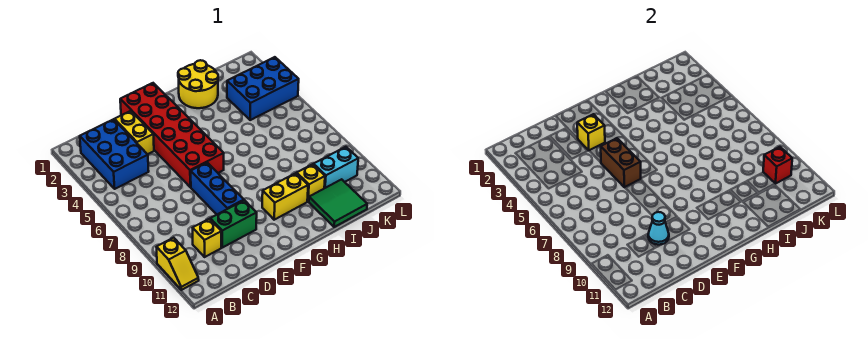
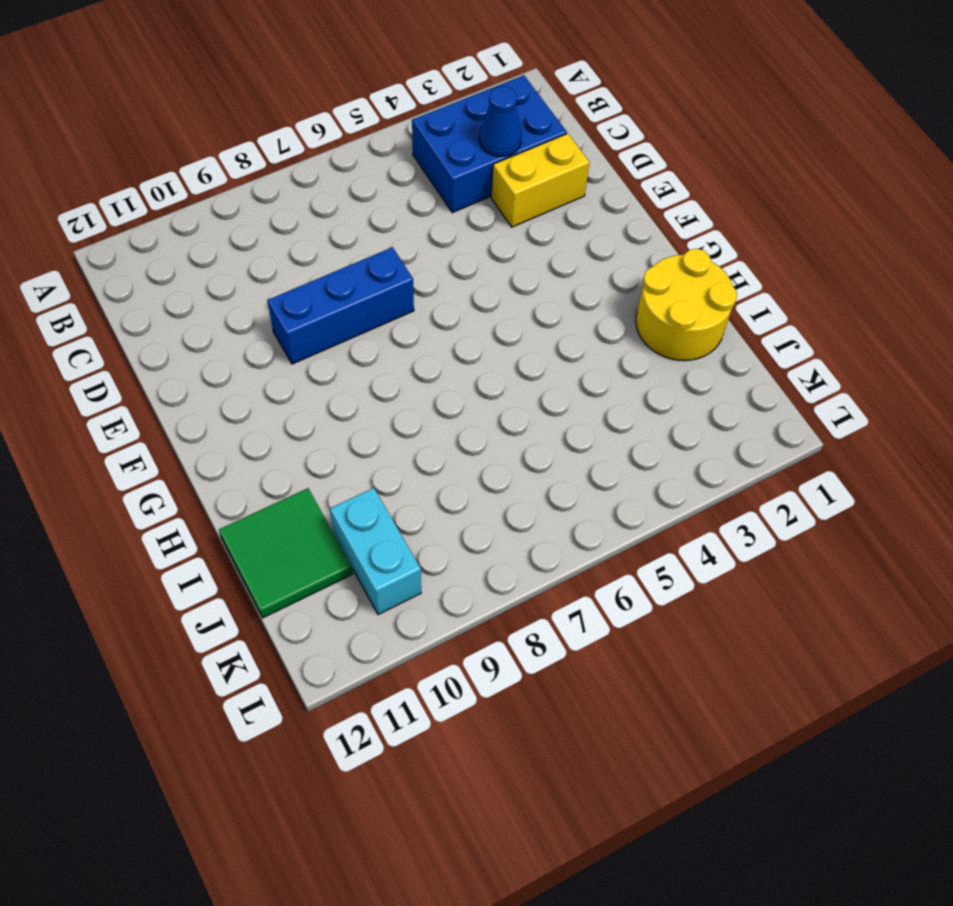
blue cone C3 level 2 -> none
none -> yellow slope A10:A11 level 1 top 10
none -> yellow brick C10 level 1
none -> green brick D10:E10 level 1

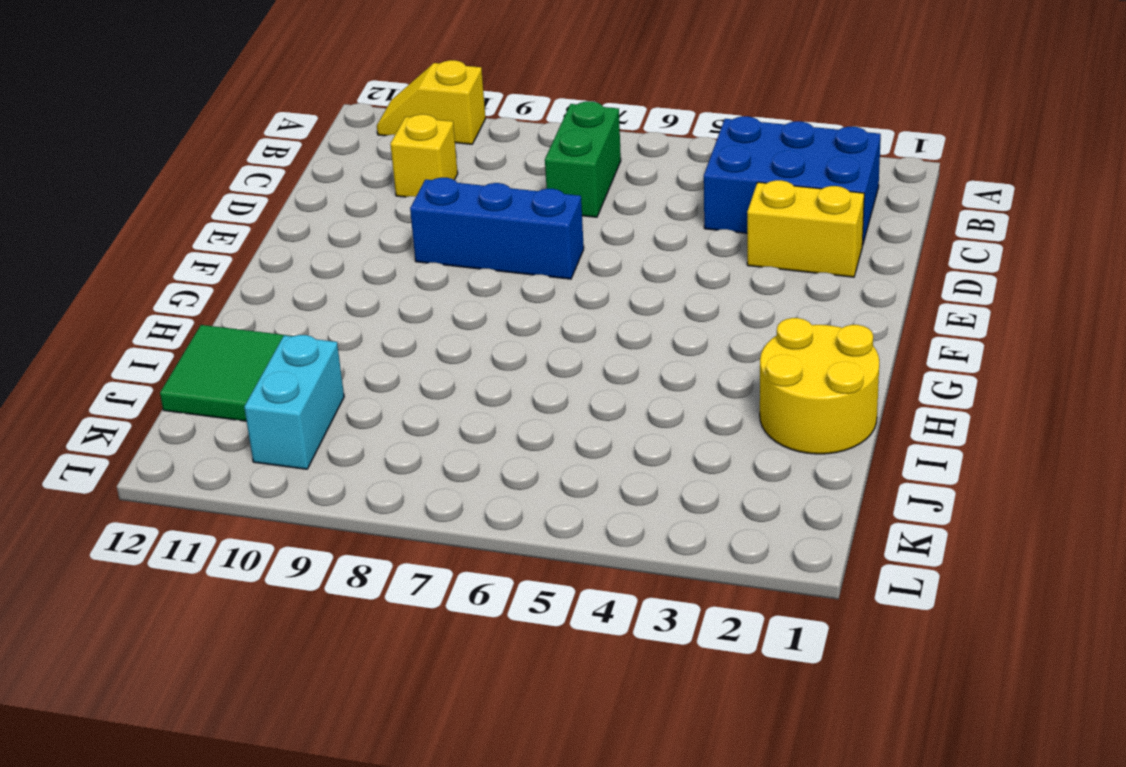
green brick B7:C7 level 1 -> green brick D10:E10 level 1
none -> red brick E1:F6 level 1
none -> yellow brick G10:H10 level 1
none -> yellow brick I10 level 1

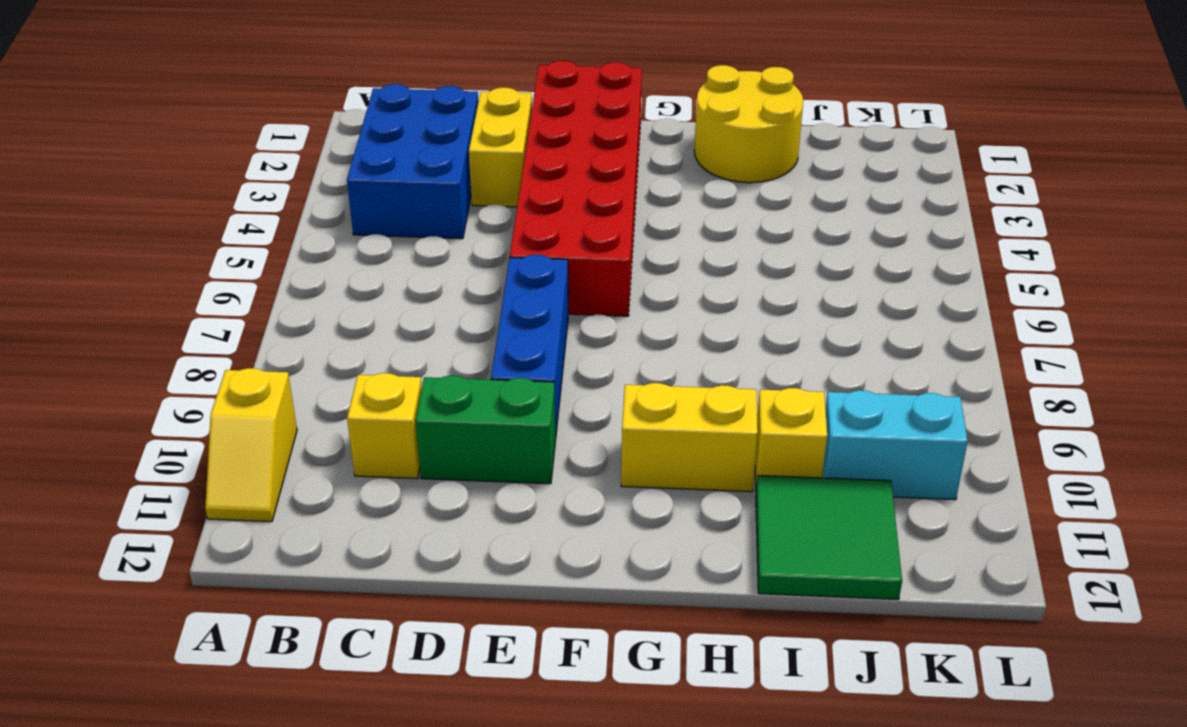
none -> blue brick J3:L4 level 1
none -> cyan cone D10 level 2
none -> yellow brick E3 level 2

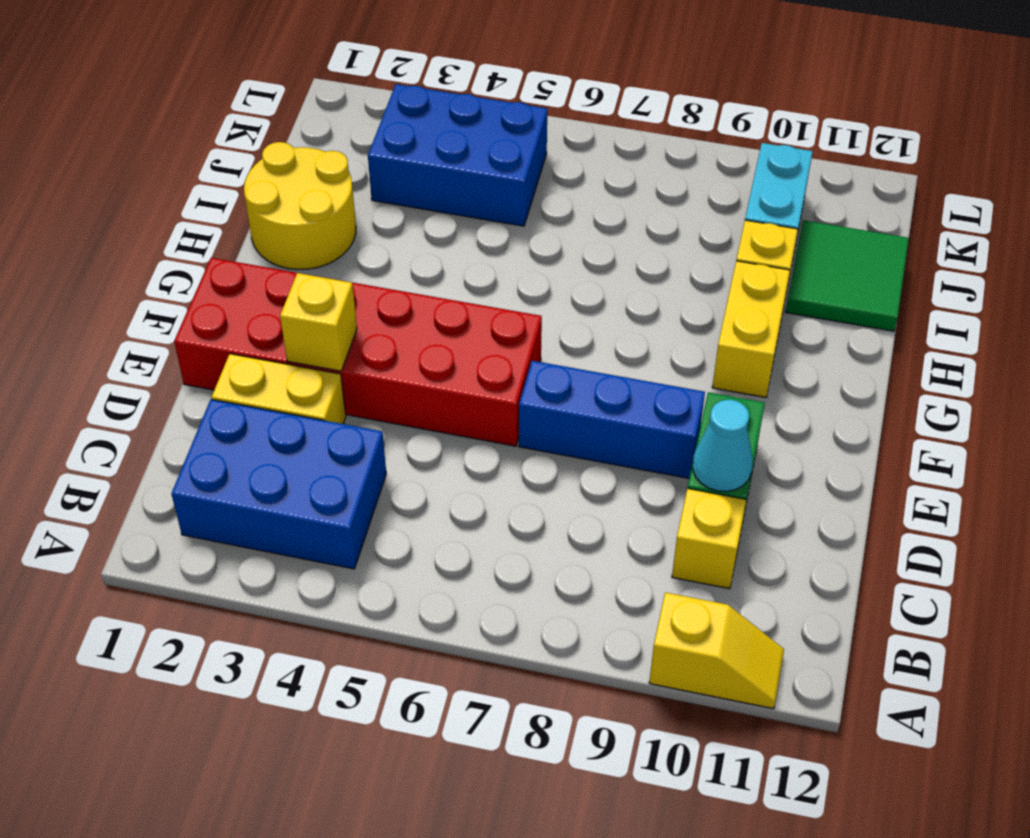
blue brick J3:K5 level 1 -> blue brick J3:L4 level 1
none -> brown brick E5:E6 level 2
none -> red brick K10 level 2

